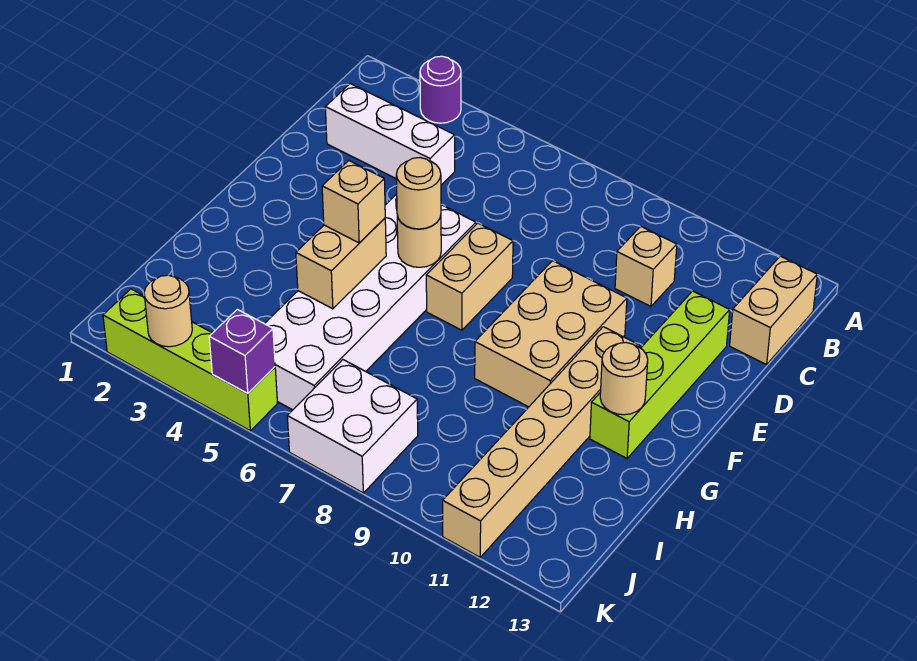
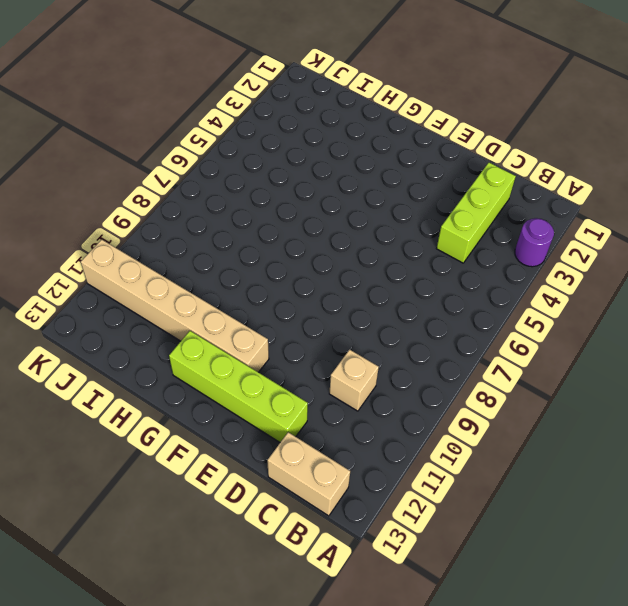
lime brick C2:C4 level 1 -> white brick C2:C4 level 1
none -> white brick E5:J6 level 1
none -> tan brick E7:F7 level 1
none -> tan brick E9:G10 level 1

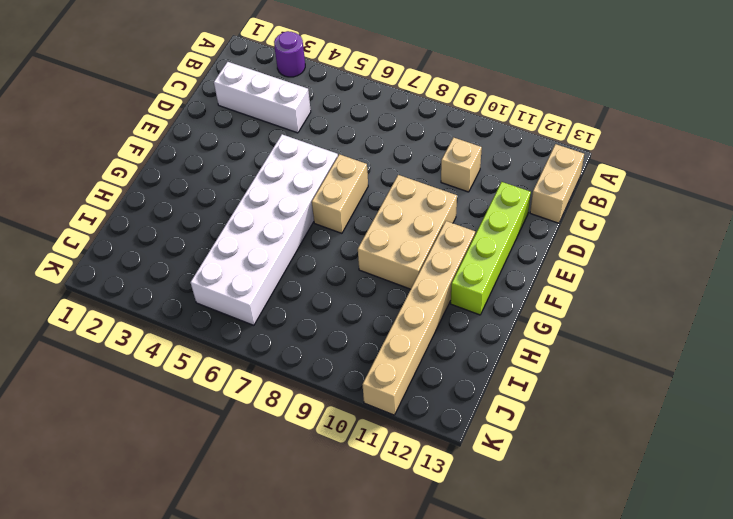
none -> white brick J7:K8 level 1
none -> lime brick K2:K5 level 1
none -> tan round brick F6 level 2

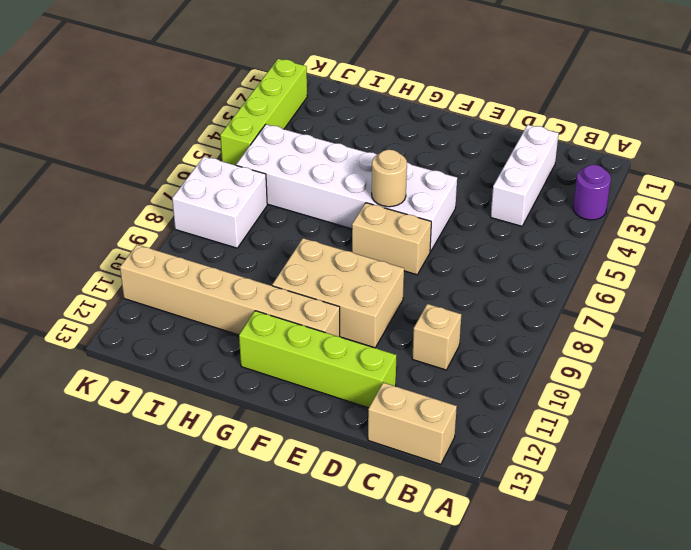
none -> tan brick G5:H5 level 2
none -> tan round brick G12 level 2
none -> tan round brick K3 level 2

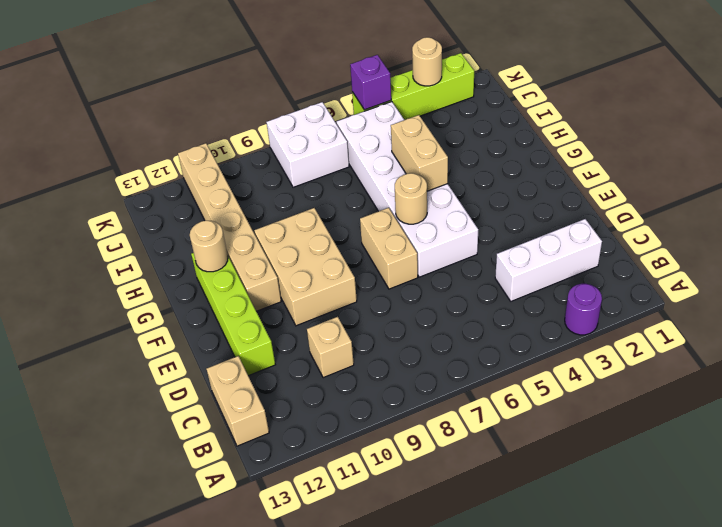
none -> tan round brick F6 level 3
none -> tan brick G5 level 3

